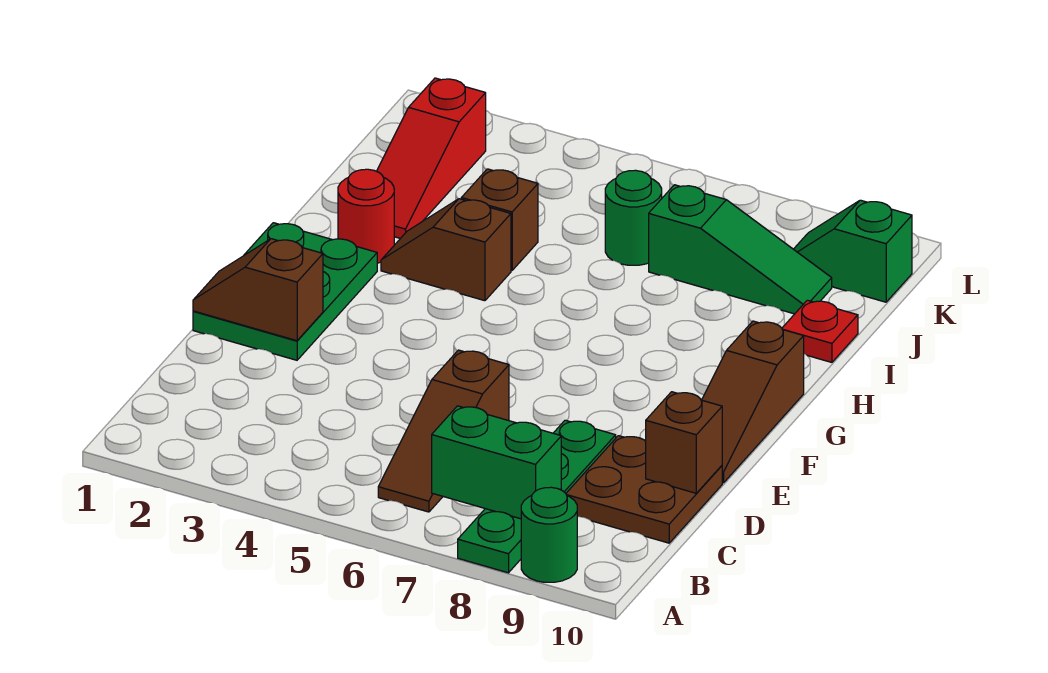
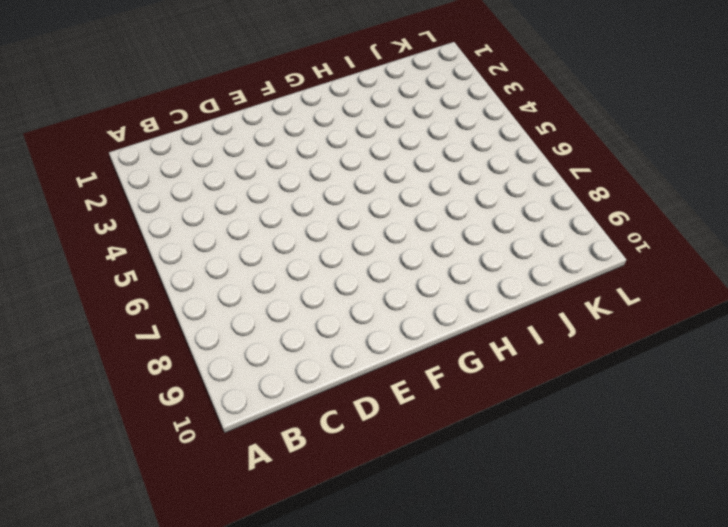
none -> green plate A8:D8 level 1
none -> green round brick A9 level 1
none -> brown slope B6:D6 level 1 top D

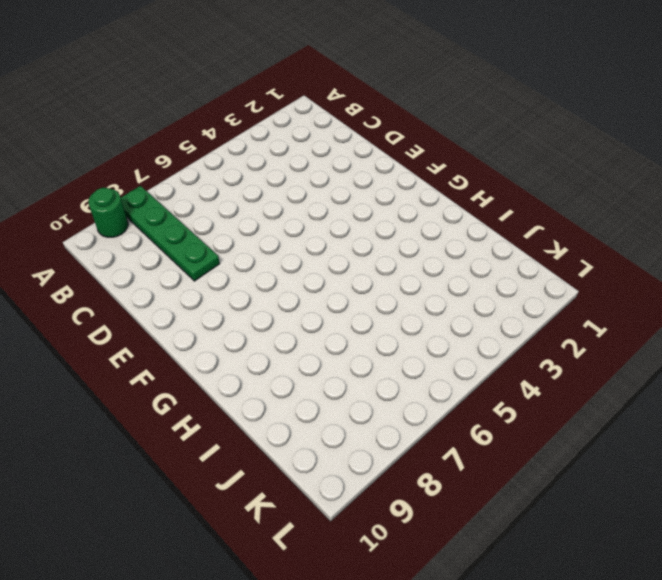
none -> brown slope B6:D6 level 1 top D
none -> brown plate C9:D10 level 1
none -> green plate E1:G2 level 1

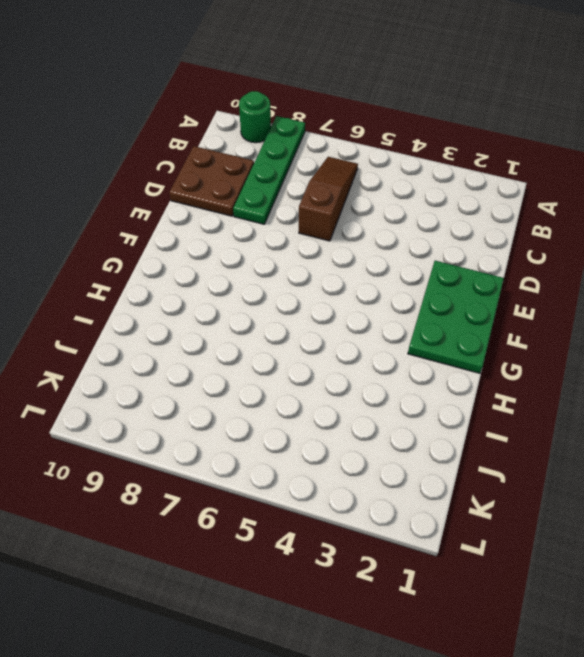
none -> brown slope E10:G10 level 1 top G
none -> red round brick H2 level 1
none -> brown slope H3:H4 level 1 top 4

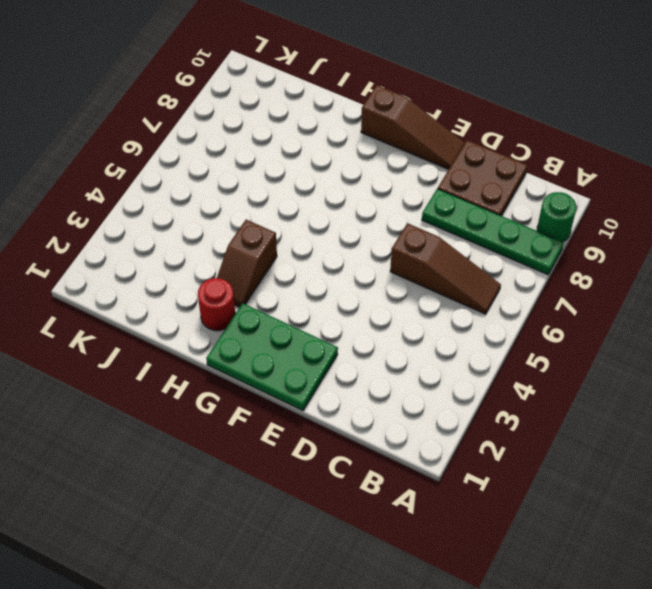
none -> red slope I2:K2 level 1 top K
none -> brown brick I4 level 1
none -> red plate I10 level 1

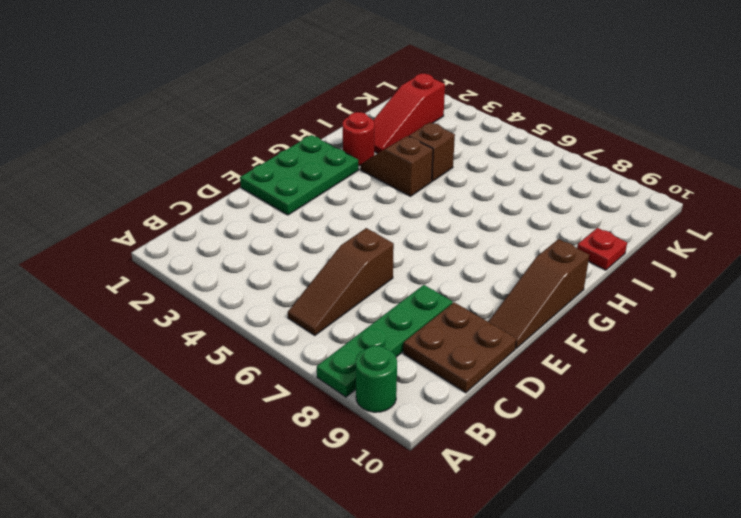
none -> green round brick J6 level 1
none -> green slope J7:J9 level 1 top 7
none -> green slope K9:K10 level 1 top 10

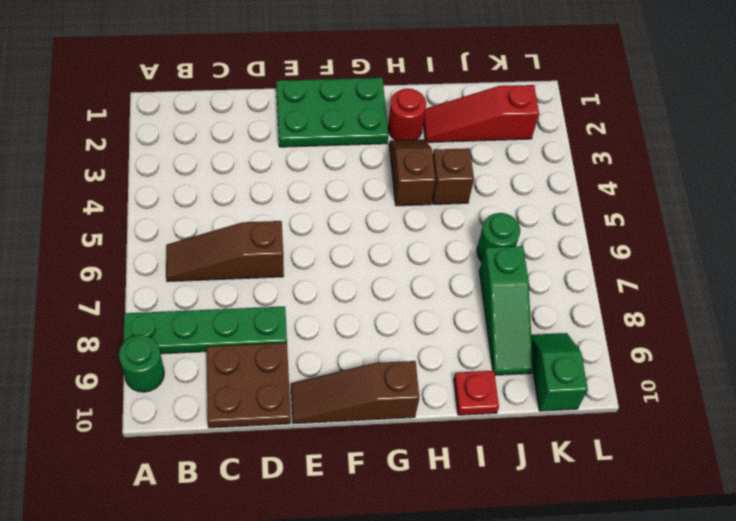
none -> green brick B7:B8 level 2
none -> brown brick D10 level 2
none -> brown slope E1:E2 level 2 top 2

